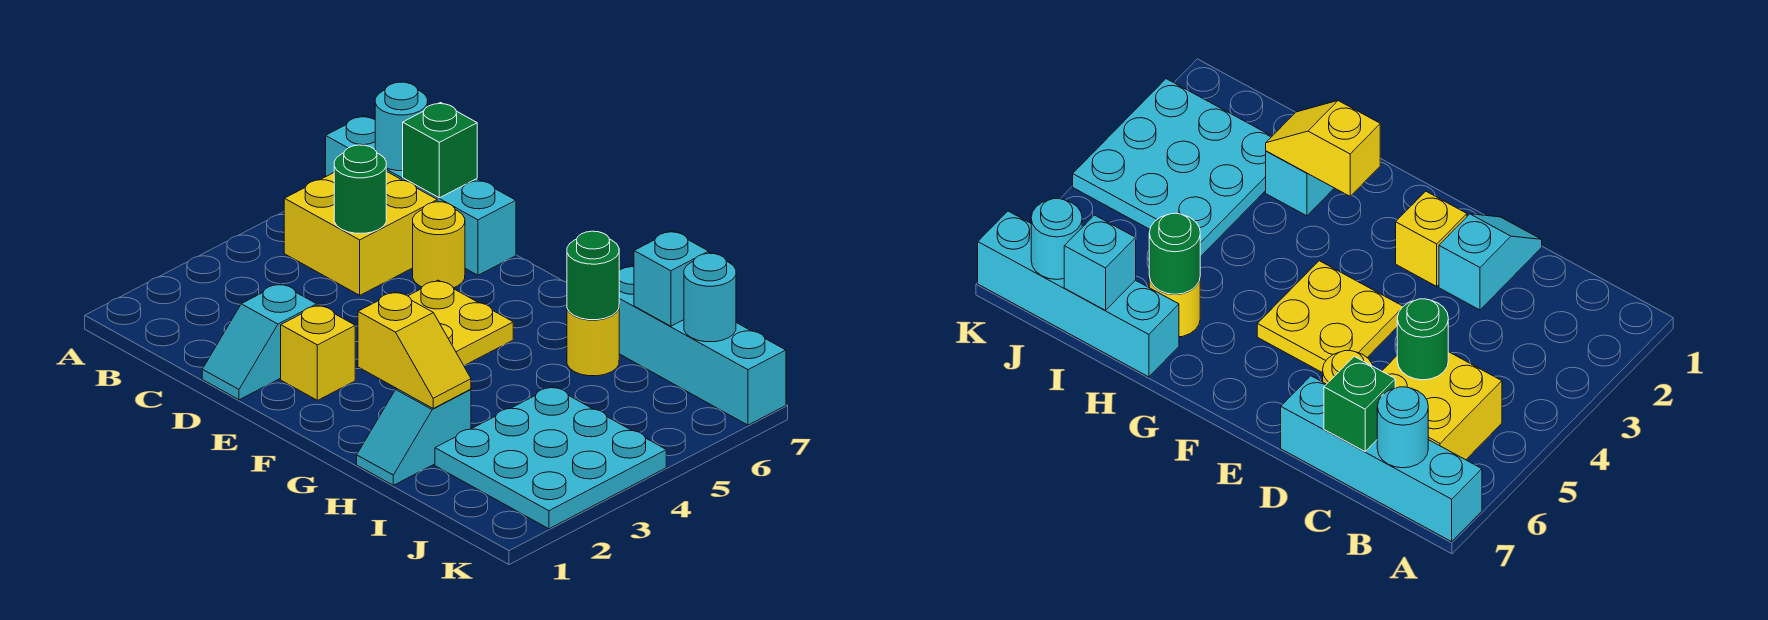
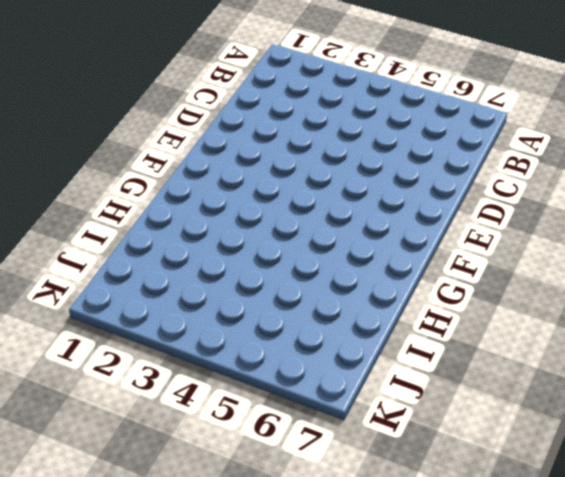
none -> cyan brick A7:D7 level 1
none -> yellow brick B5:C6 level 1
none -> cyan slope D1:D2 level 1 top 2

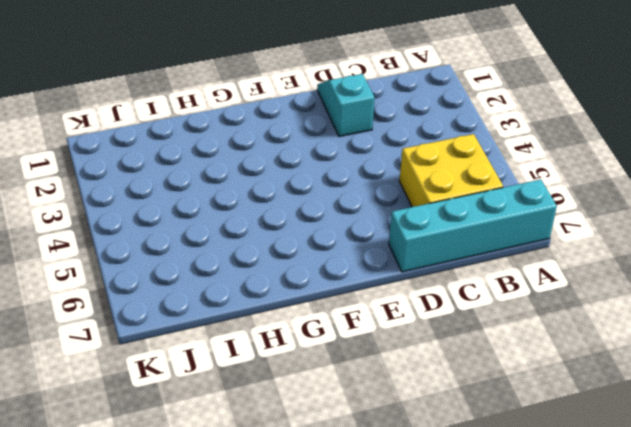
none -> yellow round brick D6 level 1
none -> yellow brick E2 level 1
none -> yellow plate E4:F5 level 1

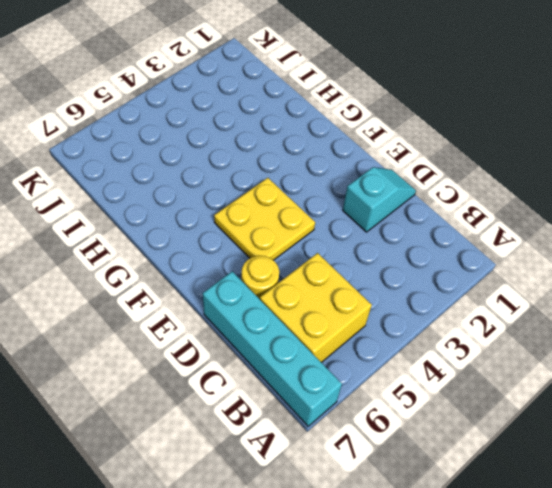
none -> yellow brick E2 level 1
none -> cyan slope H1:H2 level 1 top 2
none -> yellow round brick H6 level 1

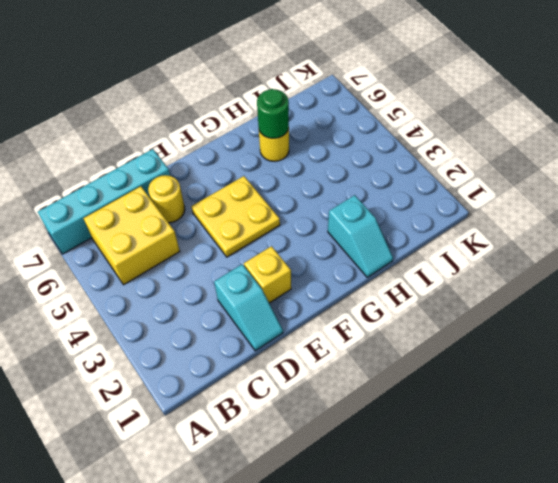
none -> cyan brick H7:K7 level 1
none -> cyan plate I2:K4 level 1
none -> cyan round brick B7 level 2

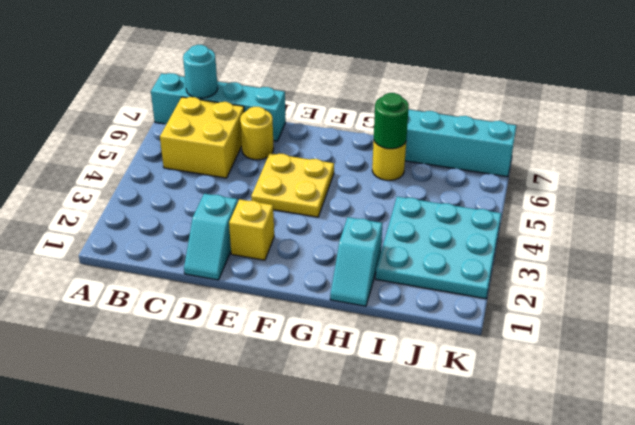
none -> green round brick C5 level 2
none -> green brick C7 level 2
none -> yellow slope G2:H2 level 2 top G

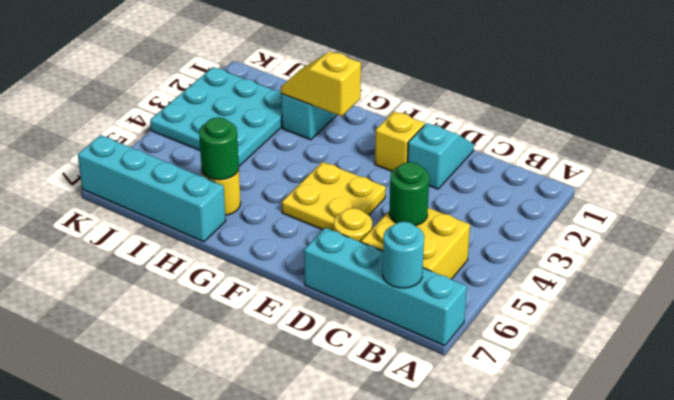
none -> green brick C7 level 2
none -> cyan brick I7 level 2
none -> cyan round brick J7 level 2

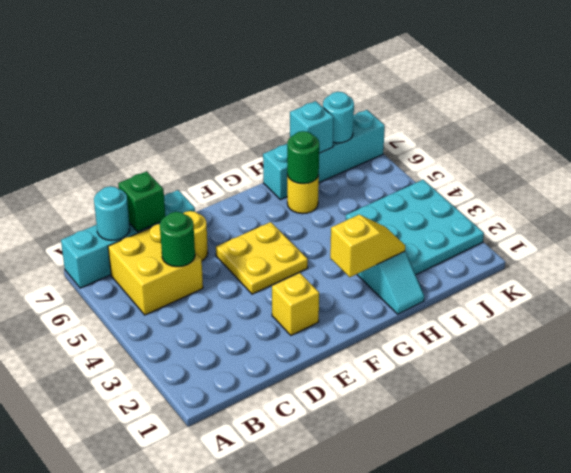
none -> cyan slope D1:D2 level 1 top 2

